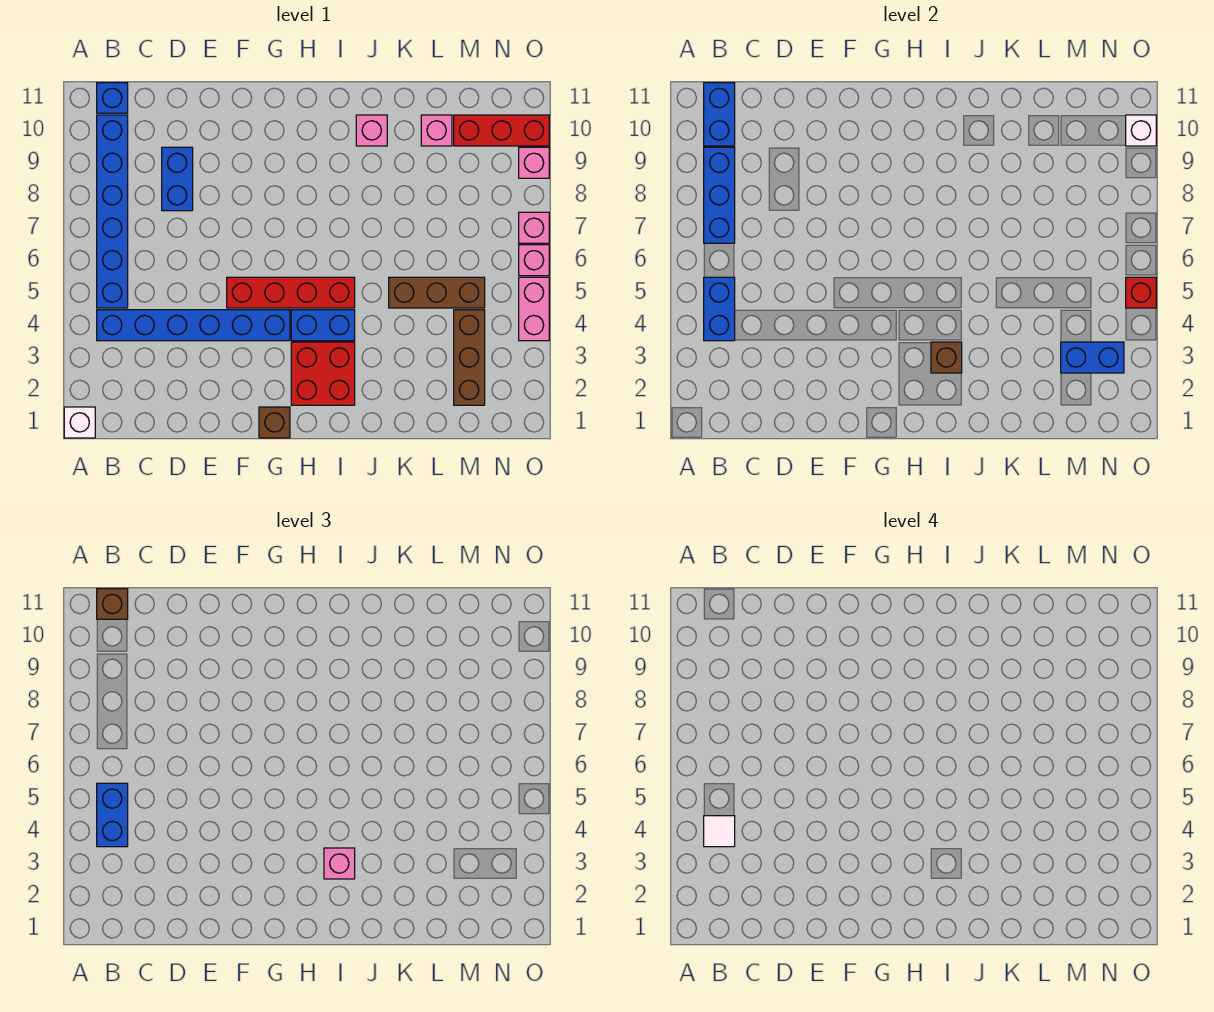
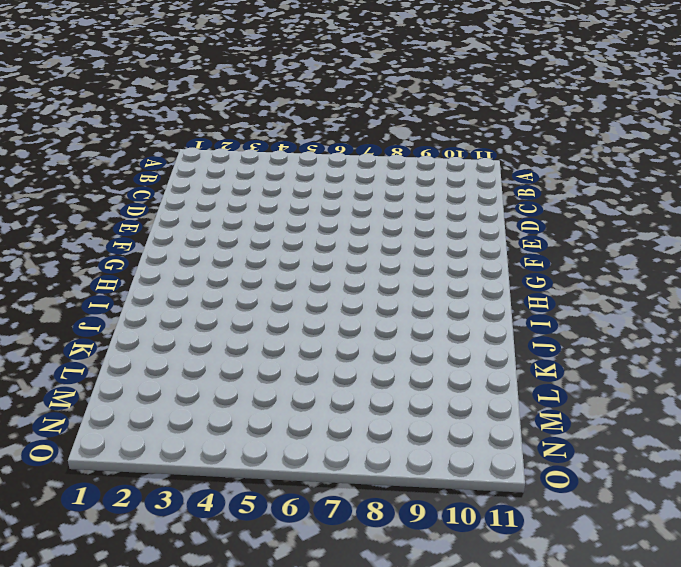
none -> white brick A1 level 1
none -> blue brick B4:G4 level 1
none -> blue brick B5:B10 level 1

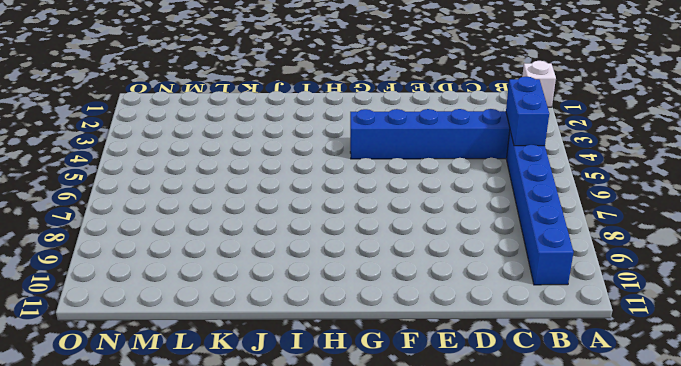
none -> blue brick B11 level 1
none -> blue brick D8:D9 level 1
none -> red brick F5:I5 level 1

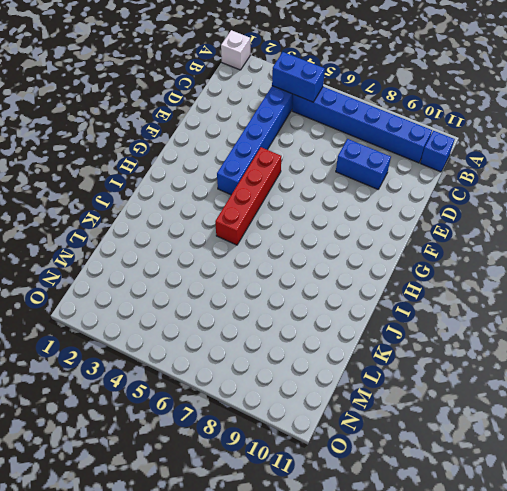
none -> brown brick G1 level 1
none -> red brick H2:I3 level 1
none -> blue brick H4:I4 level 1

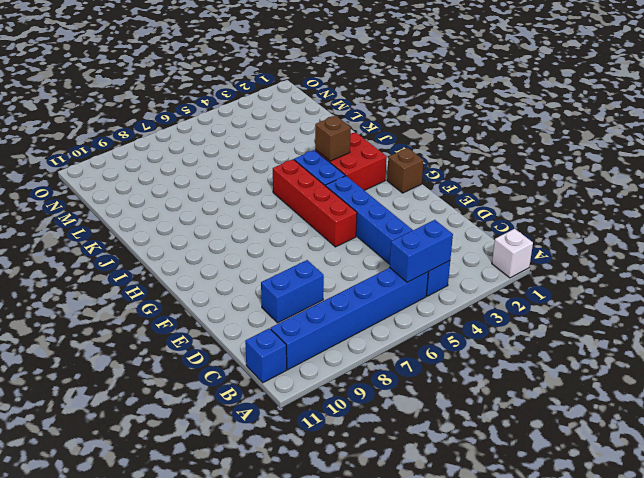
none -> pink brick J10 level 1
none -> brown brick K5:M5 level 1
none -> pink brick L10 level 1

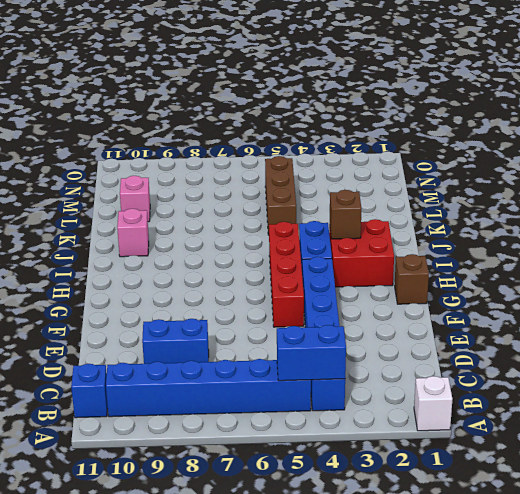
none -> brown brick M2:M4 level 1
none -> red brick M10:O10 level 1
none -> pink brick O4:O5 level 1

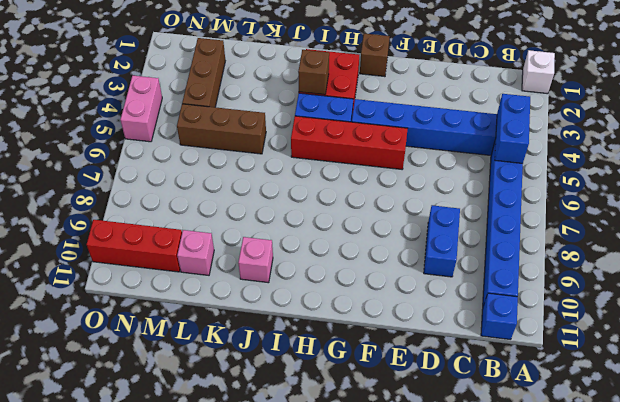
none -> pink brick O6 level 1
none -> pink brick O7 level 1
none -> pink brick O9 level 1

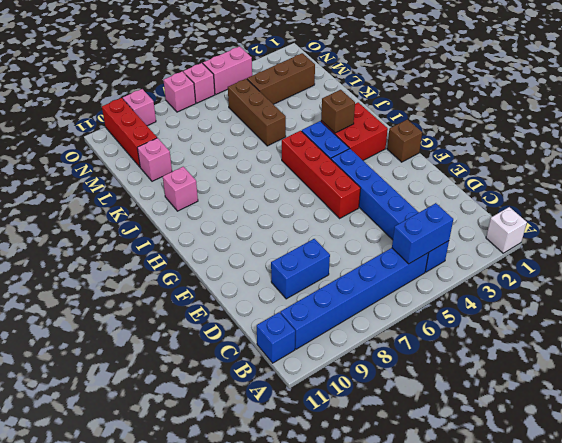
none -> blue brick B7:B9 level 2
none -> blue brick B10:B11 level 2
none -> blue brick M3:N3 level 2

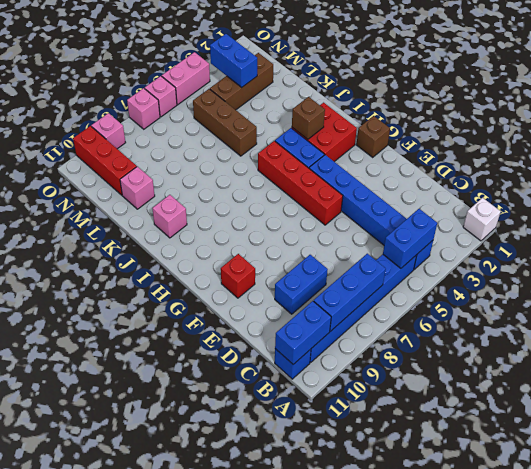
red brick F10 level 1 -> red brick O5 level 2
none -> white brick O10 level 2
none -> blue brick B4:B5 level 3
none -> brown brick B11 level 3

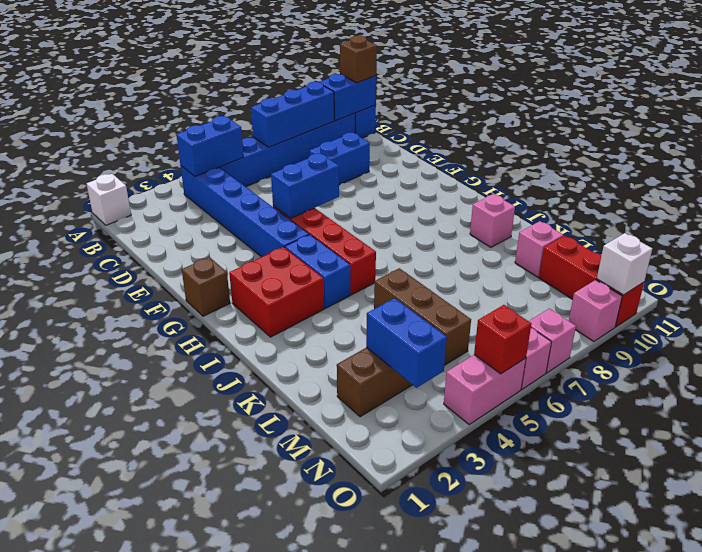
blue brick F5:F6 level 2 -> blue brick B4:B5 level 3
none -> brown brick I3 level 2
none -> pink brick I3 level 3
none -> white tile B4 level 4

